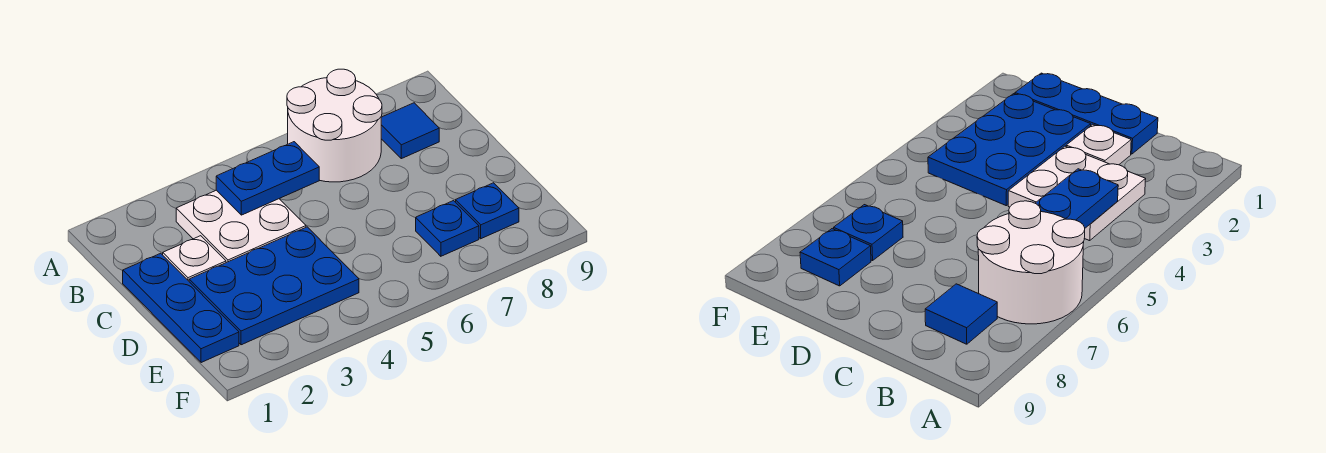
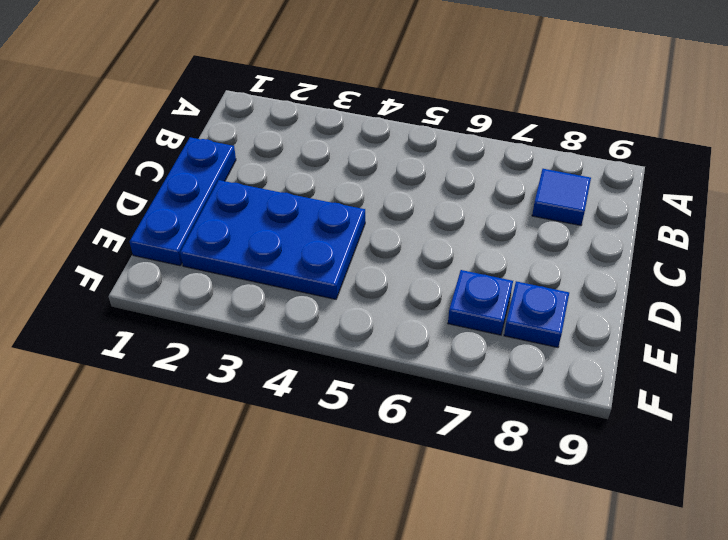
none -> white round brick A6:B7 level 1
none -> white plate B3:C4 level 1

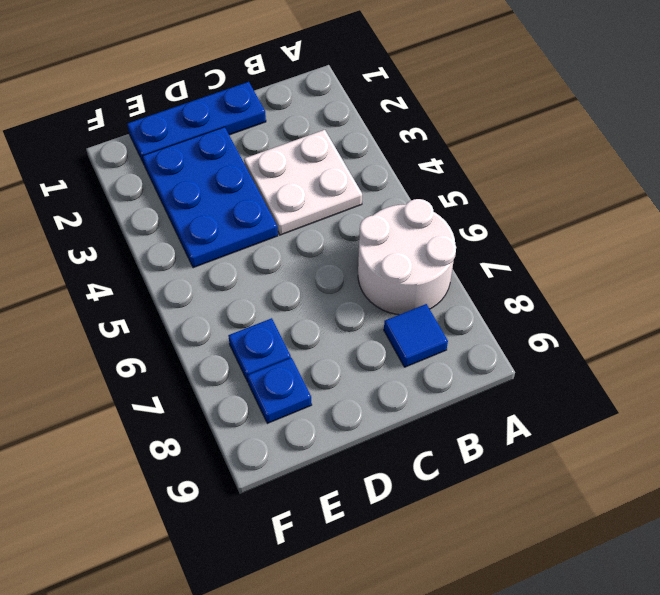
none -> white plate C2 level 1
none -> blue plate B4:B5 level 2

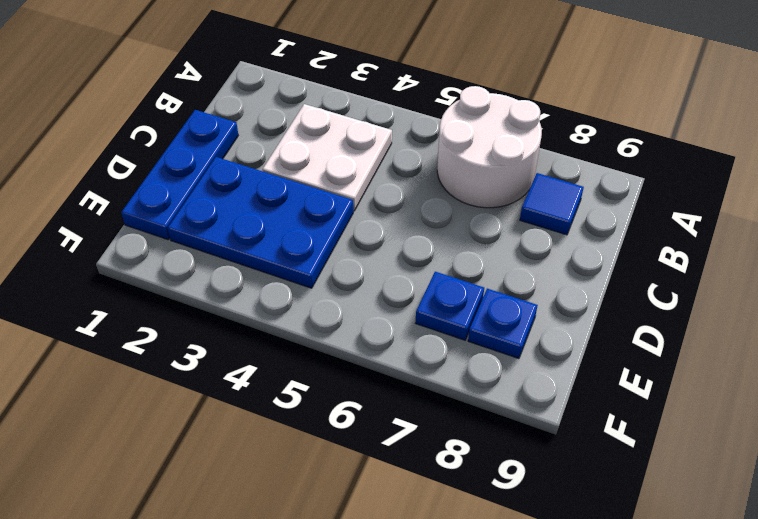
none -> white plate C2 level 1
none -> blue plate B4:B5 level 2

